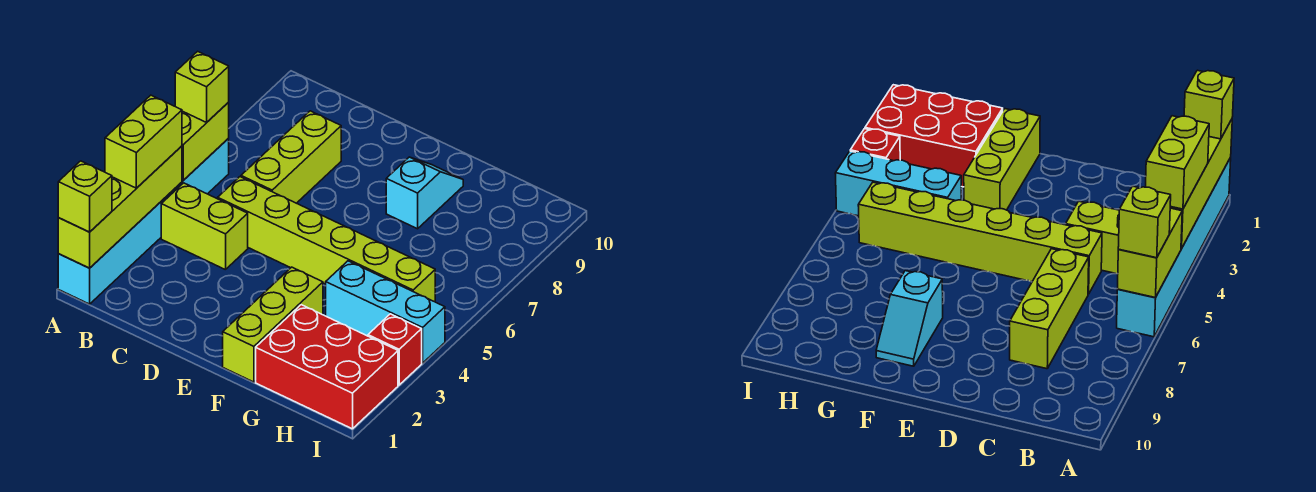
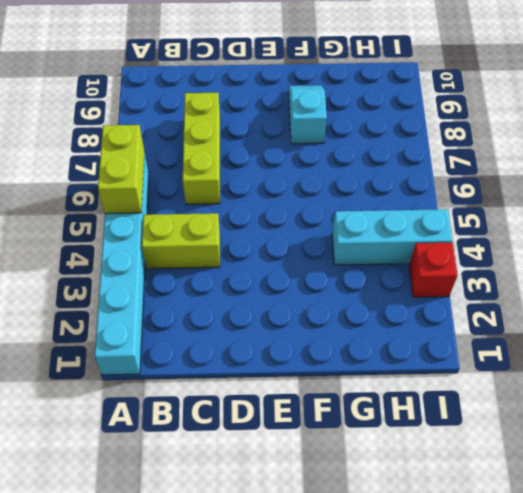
none -> lime brick C5:H5 level 1
none -> lime brick F1:F3 level 1
none -> red brick G1:I2 level 1

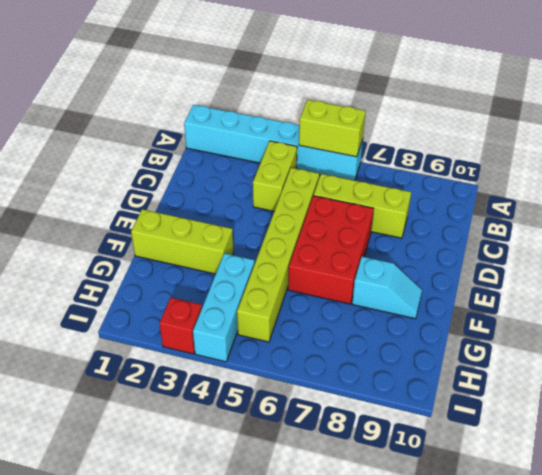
red brick D6:F7 level 1 -> red brick G1:I2 level 1
none -> lime brick A1:A4 level 2
none -> lime brick A1 level 3
none -> lime brick A3:A4 level 3

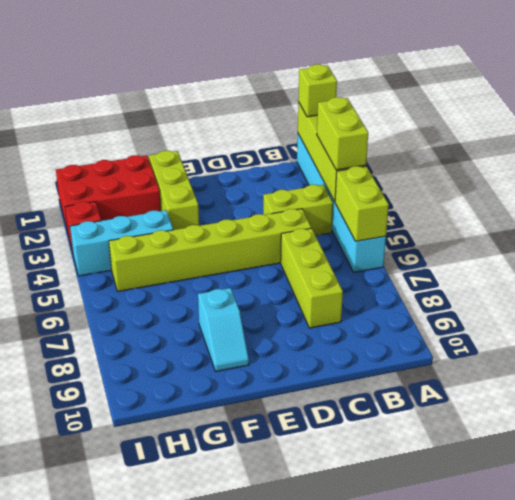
none -> lime brick A6 level 3

